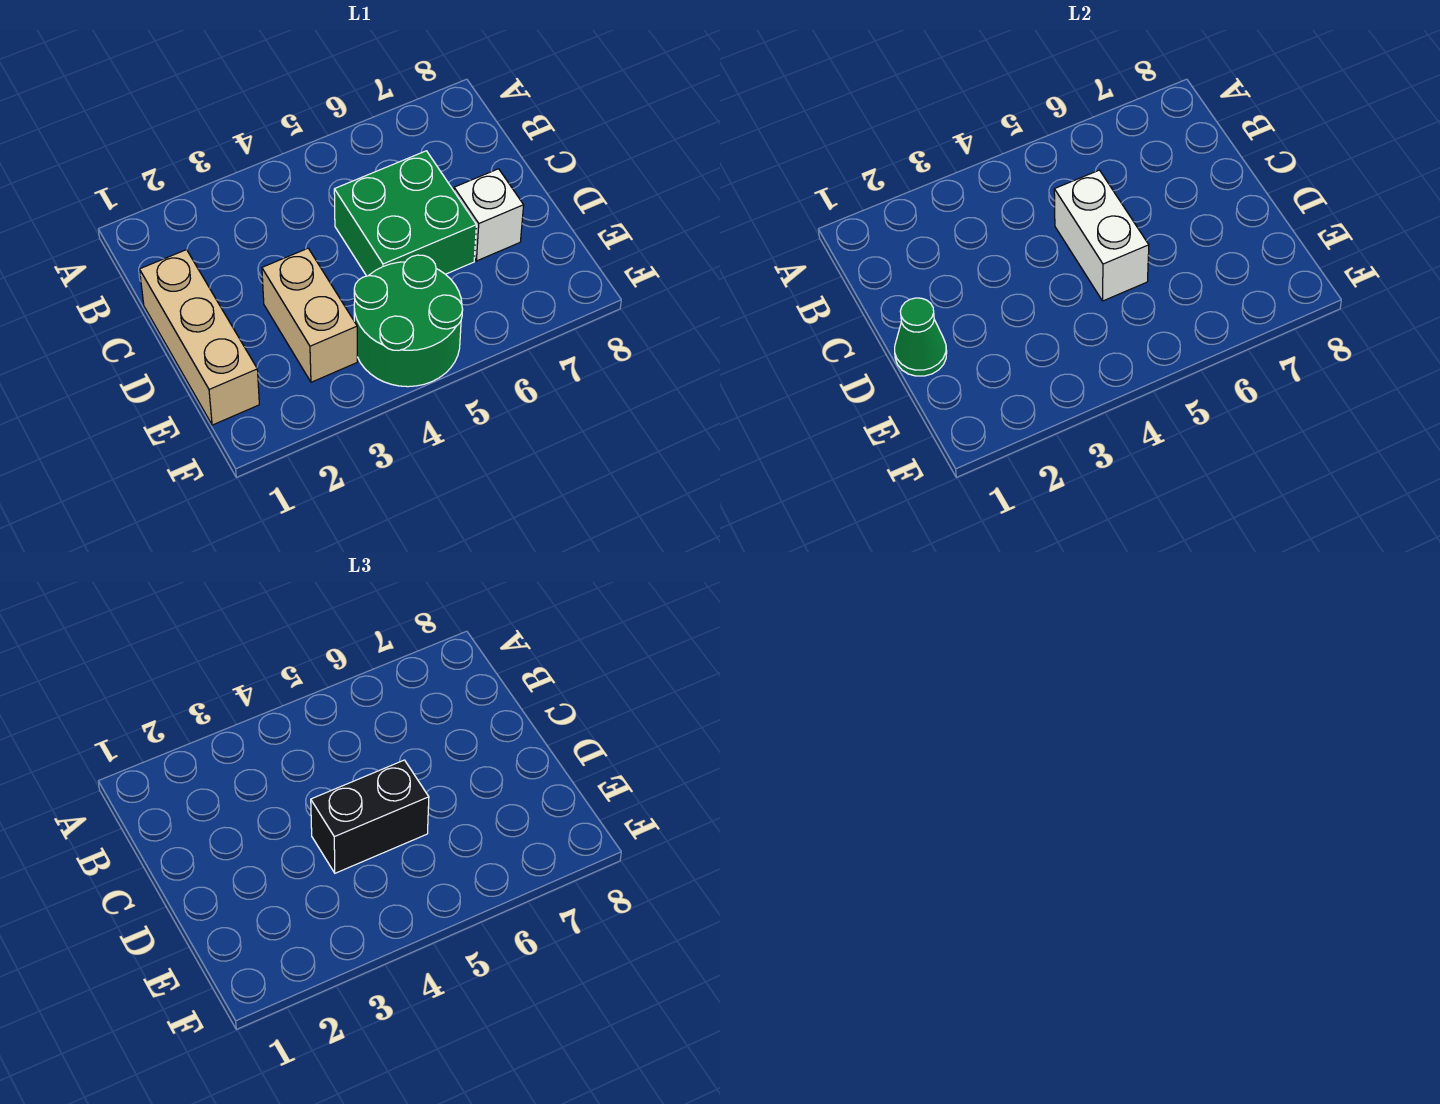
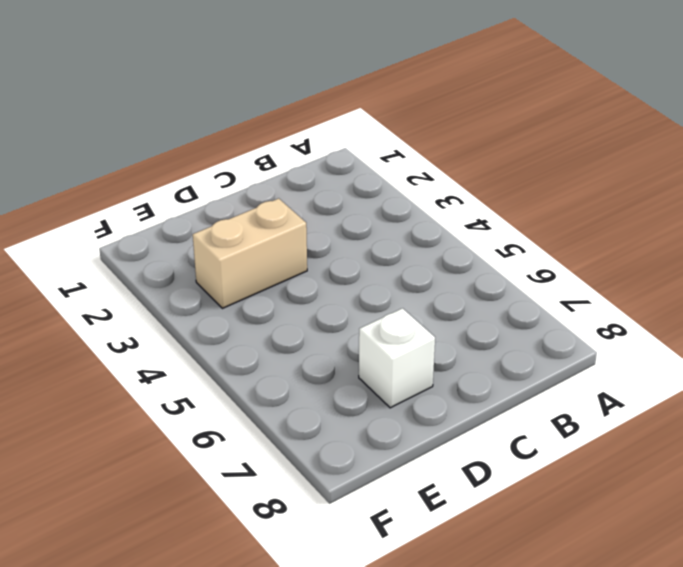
none -> tan brick C1:E1 level 1
none -> green brick C5:D6 level 1

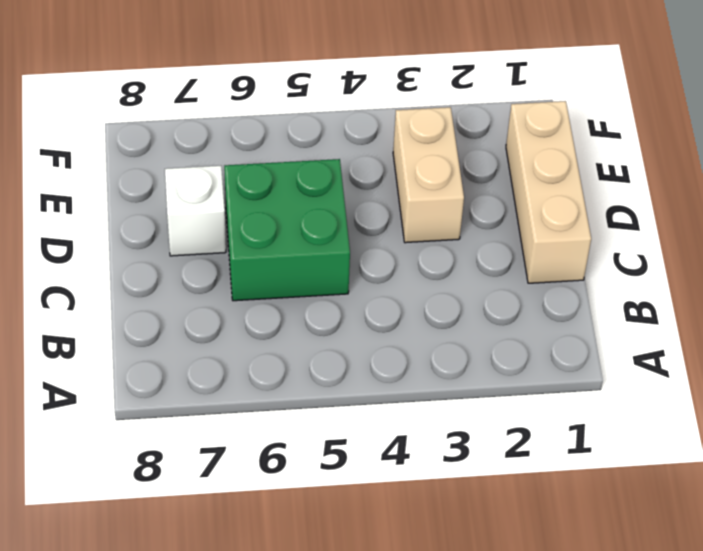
none -> green round brick E4:F5 level 1
none -> white brick C5:D5 level 2

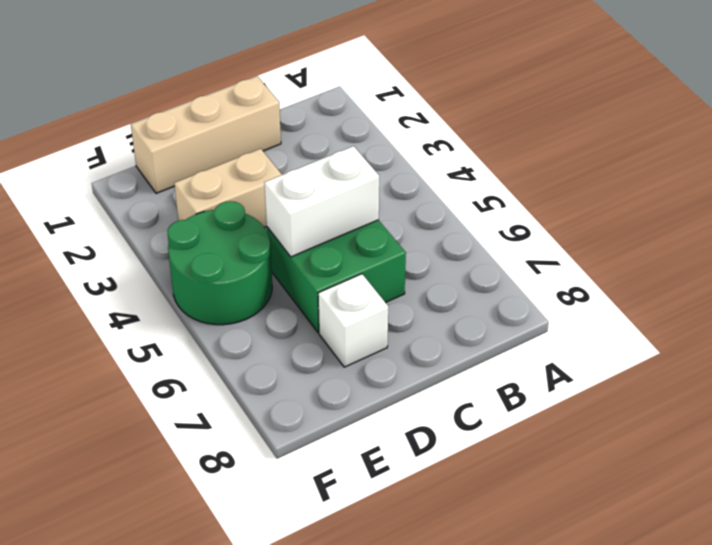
none -> green cone D1 level 2
none -> black brick D4:D5 level 3

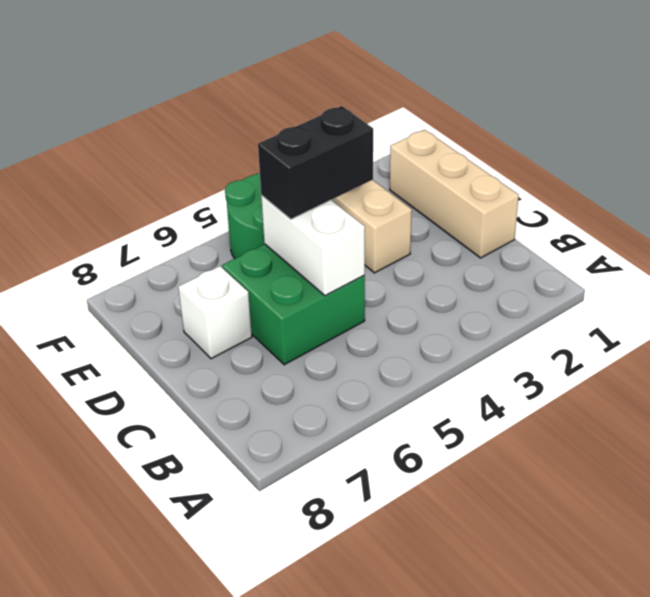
none -> green cone D1 level 2

